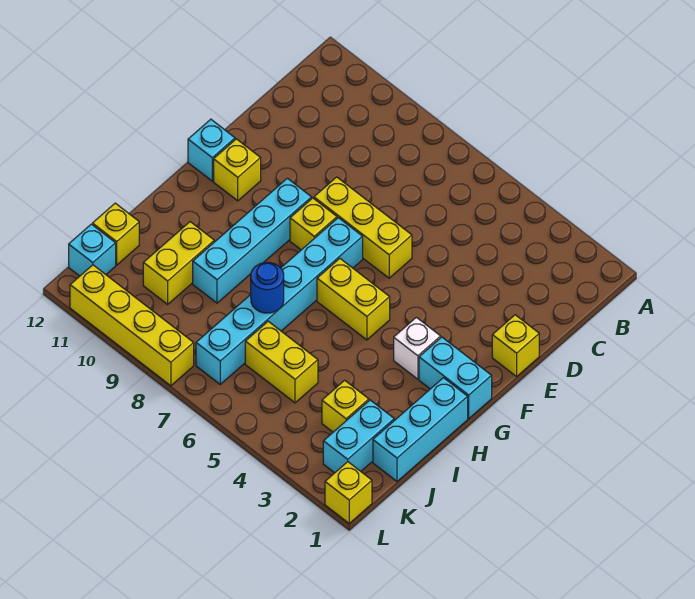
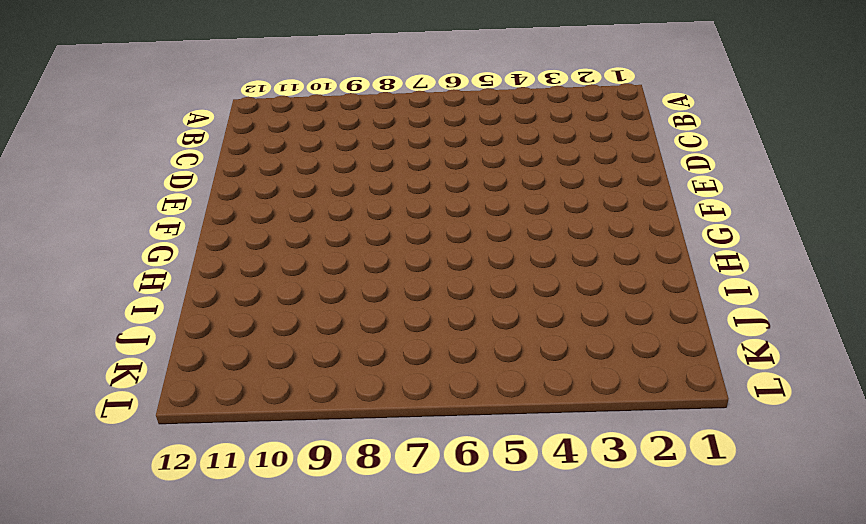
none -> yellow brick E1 level 1
none -> yellow brick E6:E8 level 1
none -> cyan brick F7:K7 level 1

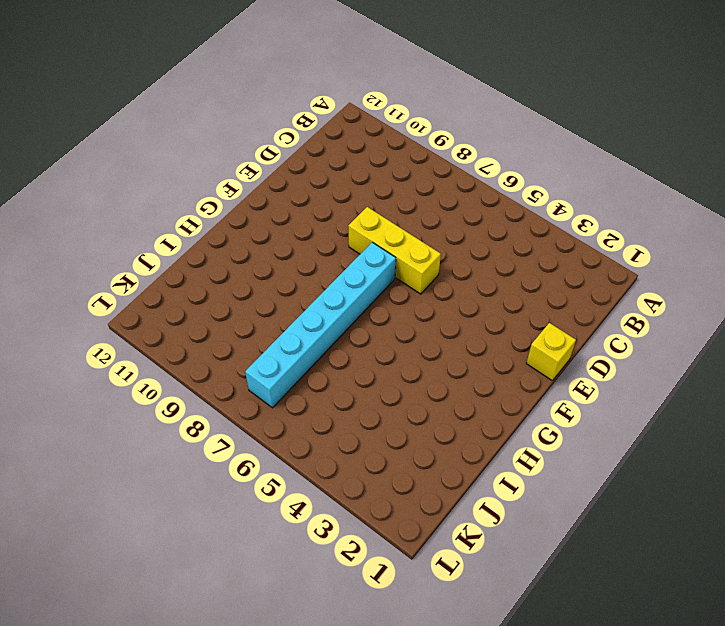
none -> yellow brick F8 level 1
none -> cyan brick F9:I9 level 1
none -> yellow brick F11 level 1

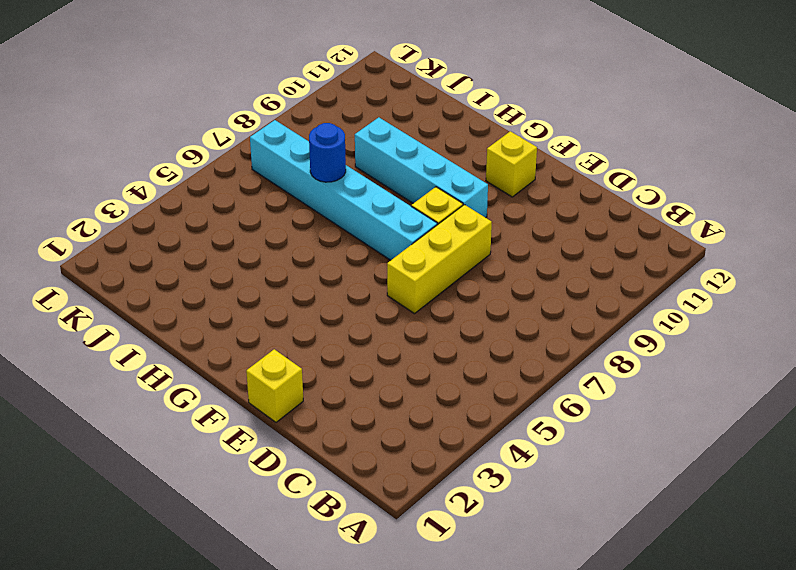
none -> cyan brick F12 level 1
none -> cyan brick G1:G2 level 1
none -> white brick G3 level 1

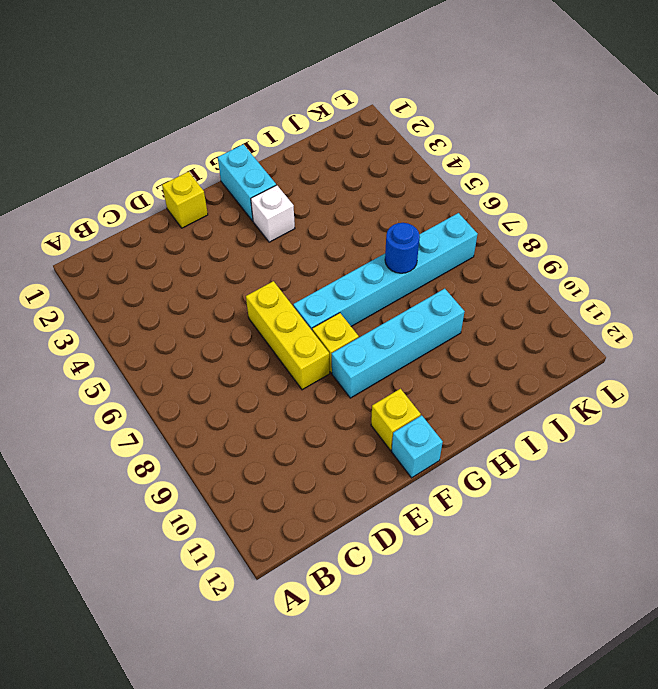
none -> yellow brick G5:G6 level 1
none -> cyan brick H1:J1 level 1
none -> yellow brick I10:J10 level 1

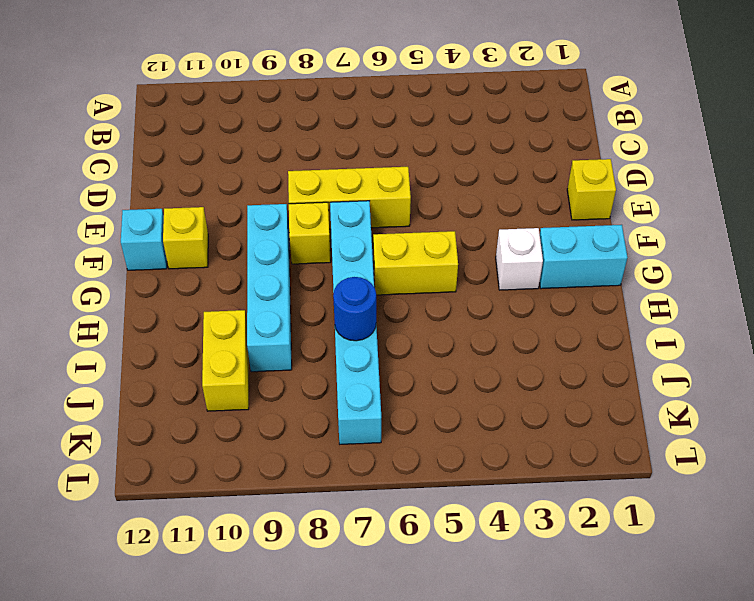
none -> cyan brick H1:J1 level 1
none -> cyan brick J2:K2 level 1
none -> yellow brick J3 level 1

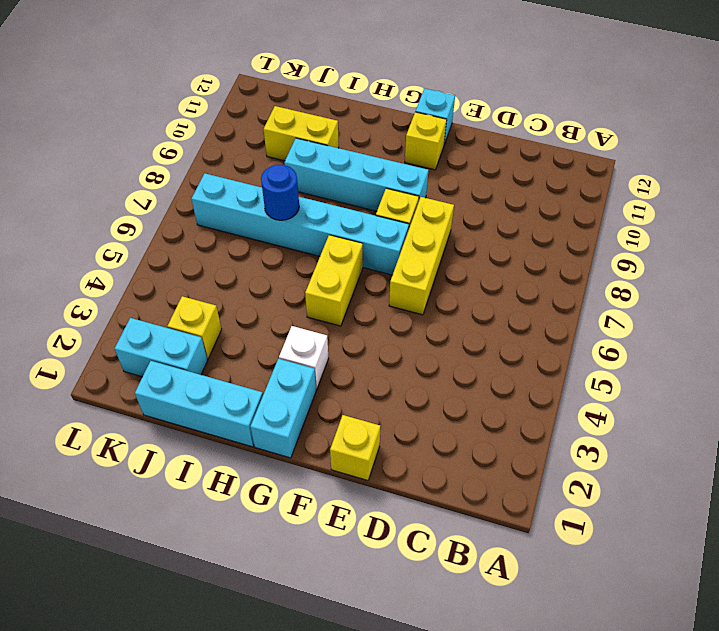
none -> yellow brick J5:J6 level 1
none -> yellow brick J12 level 1
none -> cyan brick K12 level 1

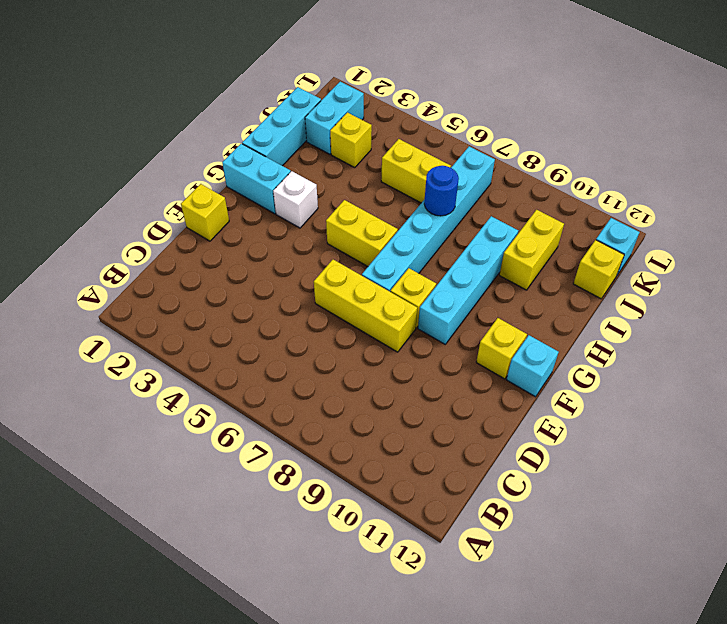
none -> yellow brick L1 level 1
none -> yellow brick L8:L11 level 1

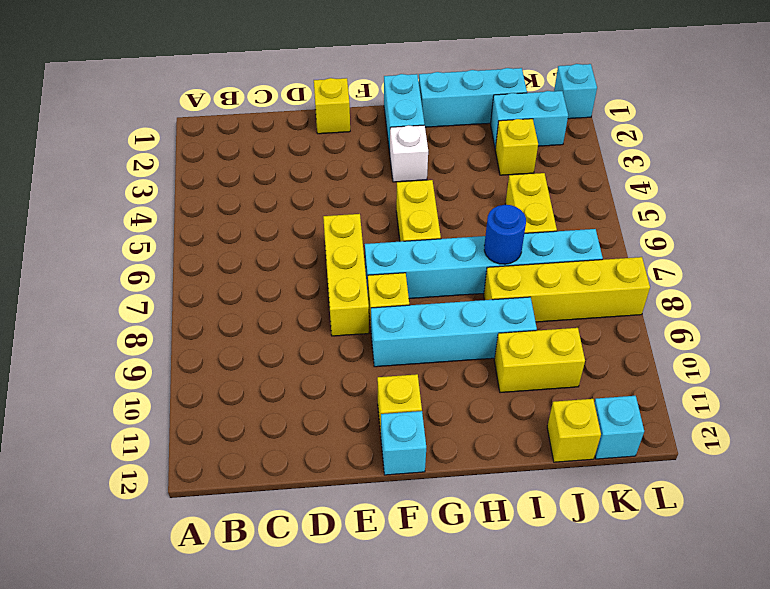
yellow brick I8:L8 level 1 -> yellow brick L8:L11 level 1
cyan brick L1 level 1 -> yellow brick L1 level 1

